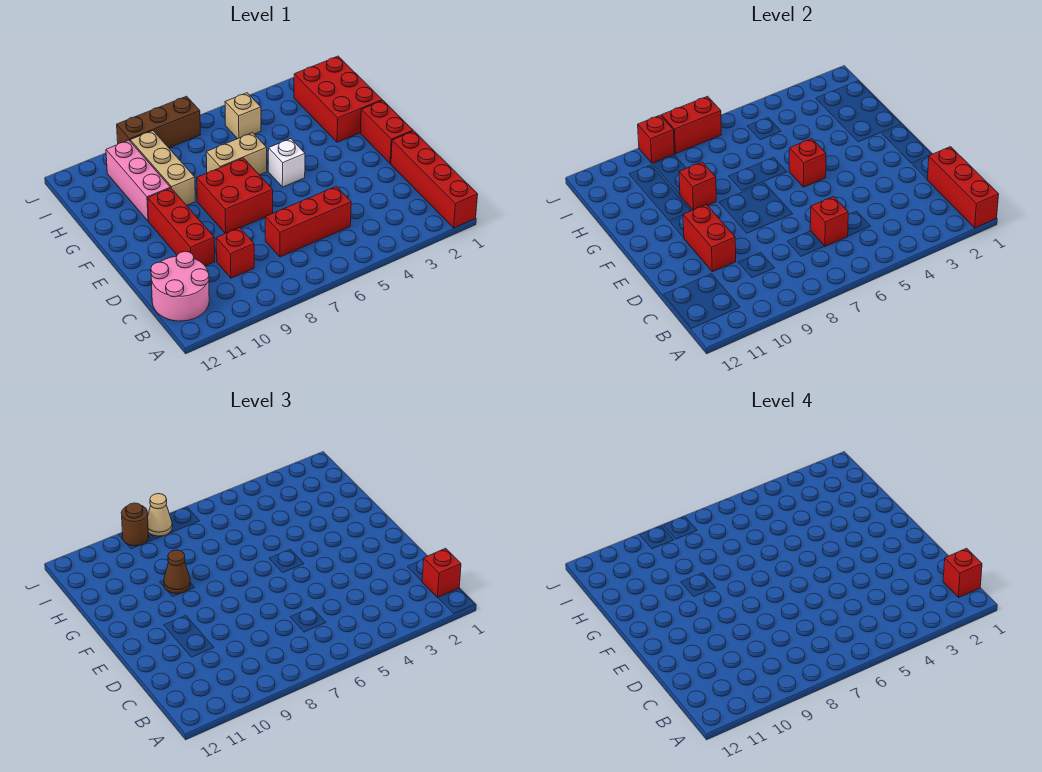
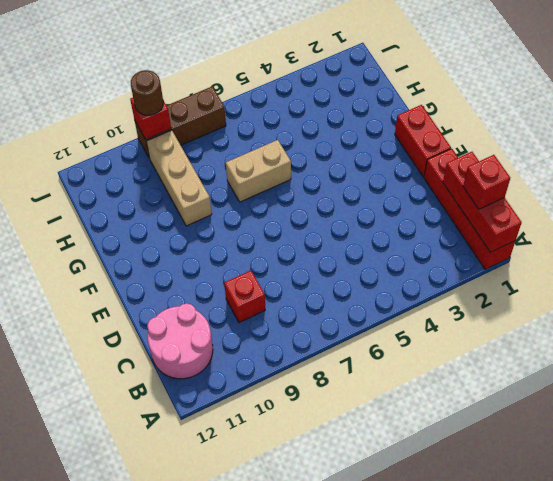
none -> red brick C5:C7 level 1
none -> red brick D10:F10 level 1
none -> red brick E7:F8 level 1

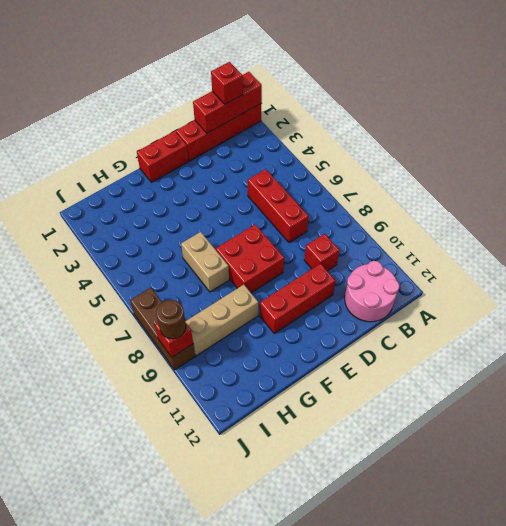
none -> white brick F5 level 1
none -> red brick G1:I2 level 1
none -> pink brick G10:I10 level 1

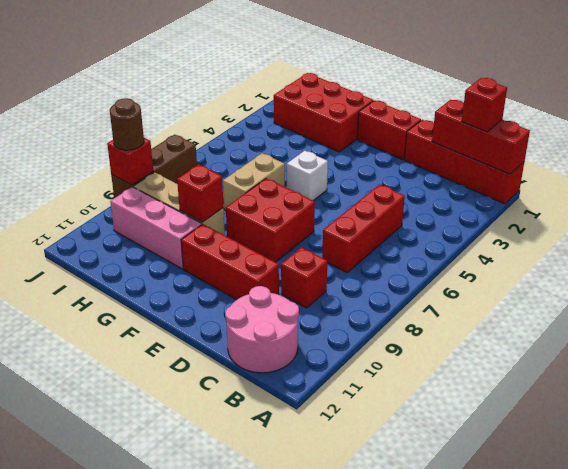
none -> tan brick I5 level 1
none -> red brick C6 level 2
none -> red brick D10:E10 level 2

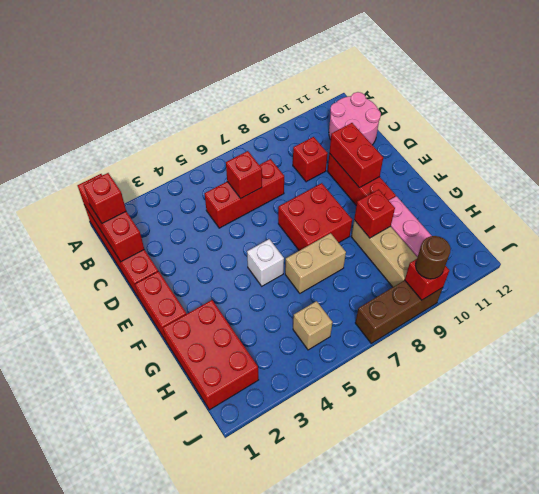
none -> red brick F5 level 2
none -> red brick J7:J8 level 2
none -> brown cone G9 level 3

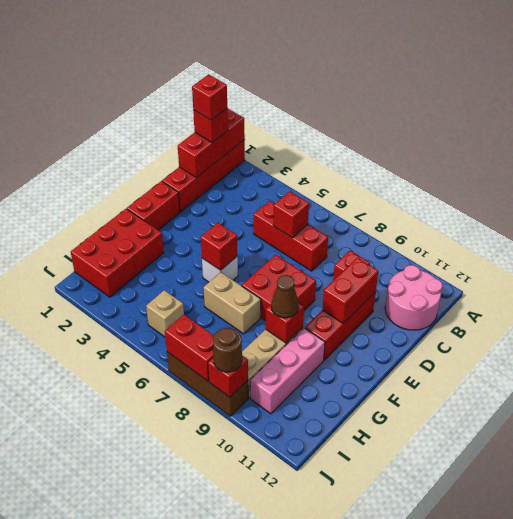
none -> tan cone J8 level 3

